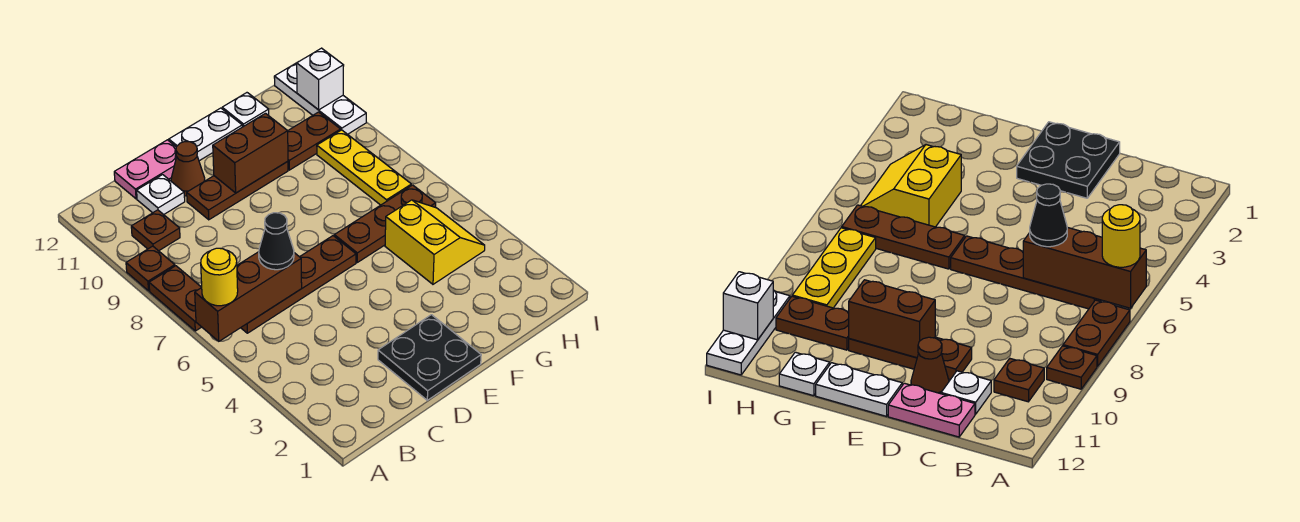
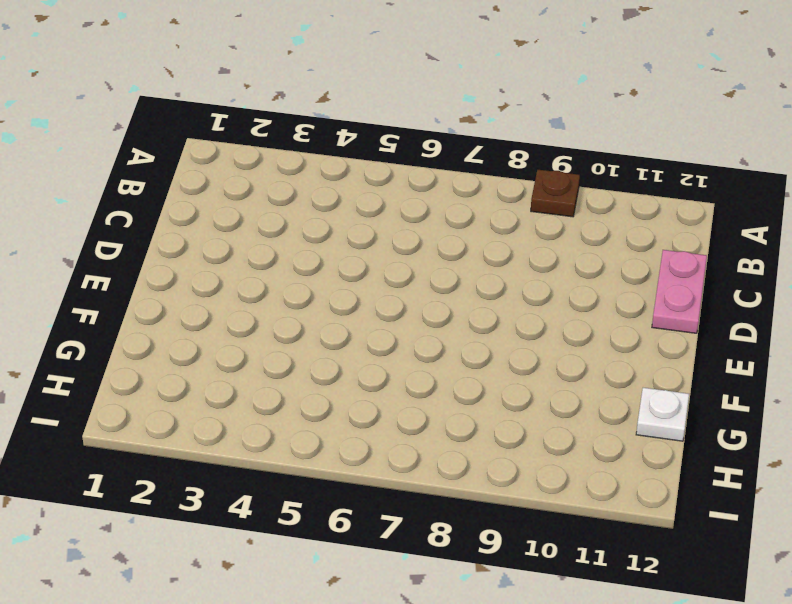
none -> brown plate A7:A8 level 1
none -> brown plate B6:E6 level 1
none -> brown plate B10 level 1

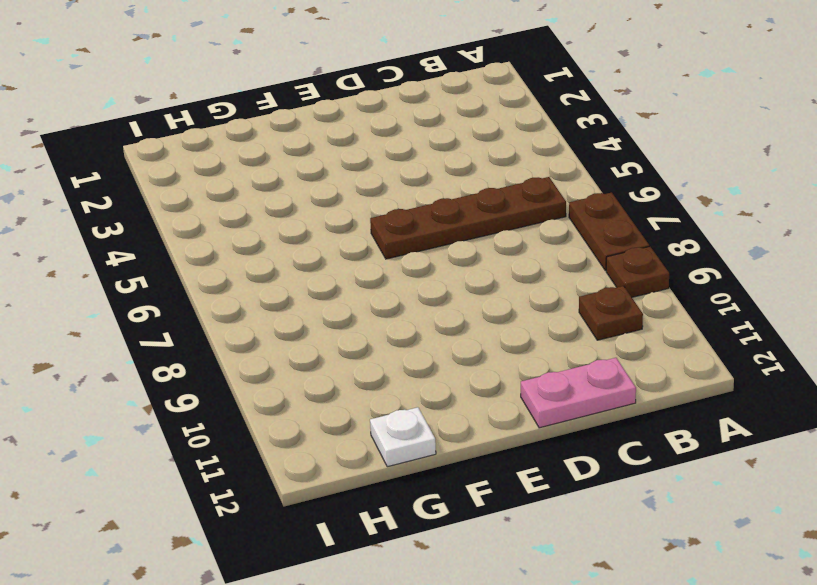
none -> white plate C11 level 1
none -> black plate D1:E2 level 1
none -> brown plate D10:F10 level 1

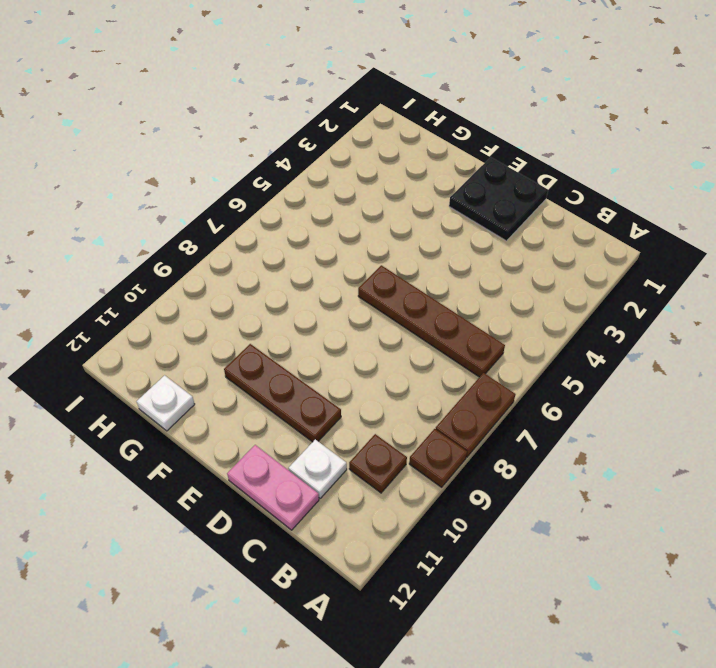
none -> brown cone D11 level 1
none -> white plate E12:F12 level 1
none -> brown plate F6:H6 level 1

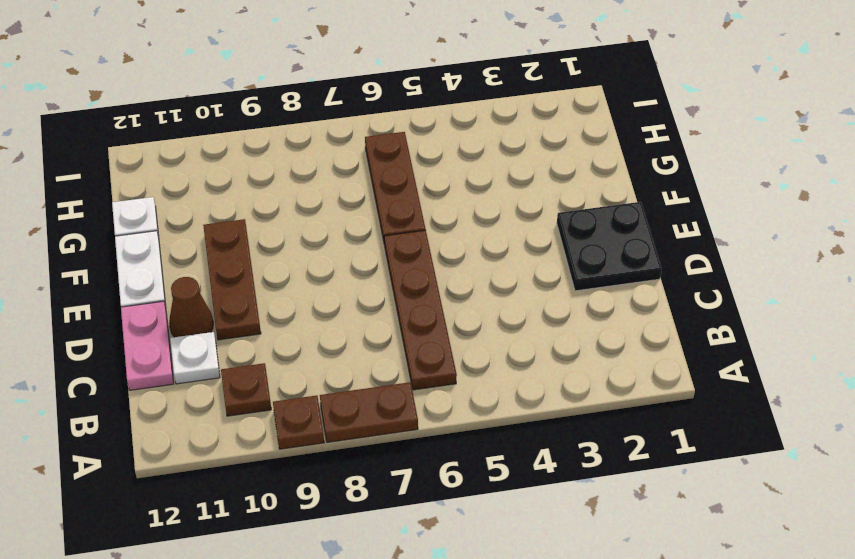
none -> yellow slope G4:H5 level 1 top G
none -> brown plate G10:H10 level 1
none -> yellow plate H7:H9 level 1

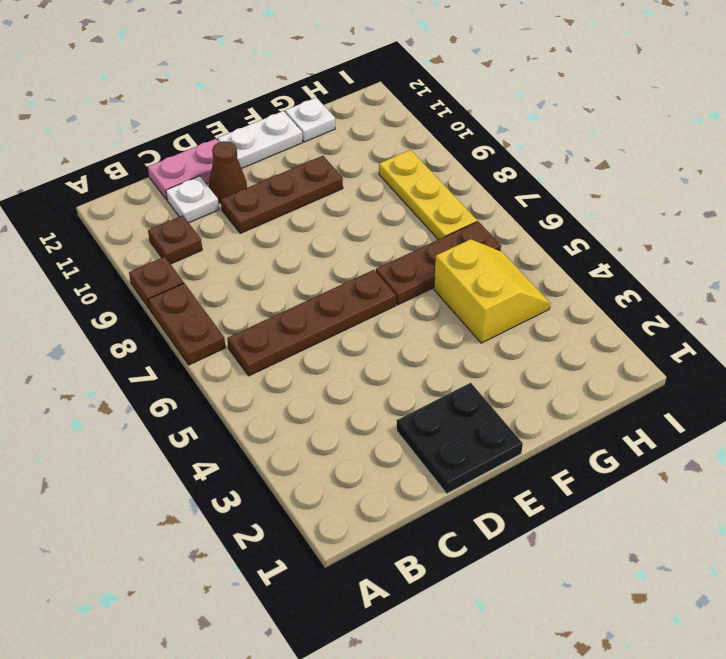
none -> brown plate G10:H10 level 1
none -> white plate I10:I12 level 1
none -> brown brick A6:C6 level 2

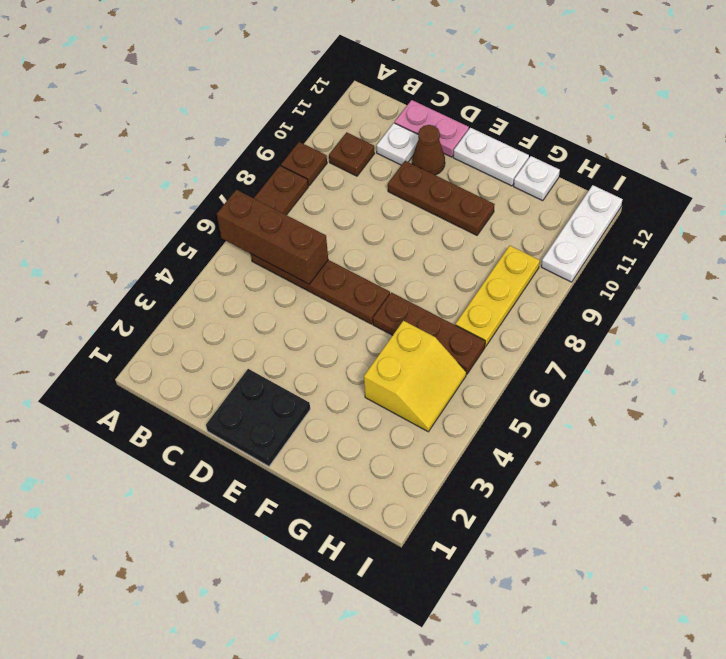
none -> brown plate G10:H10 level 1
none -> brown brick E10:F10 level 2
none -> white brick I11 level 2

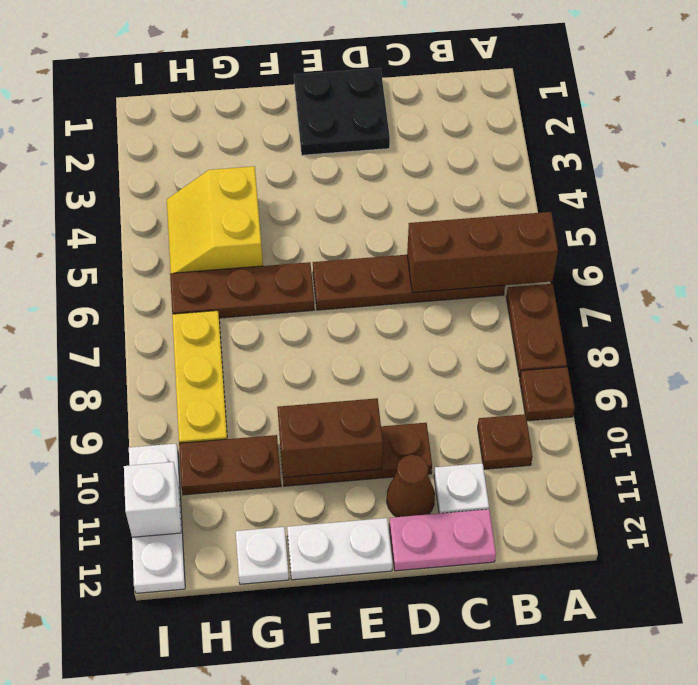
none -> yellow round brick A6 level 3
none -> black cone C6 level 3

